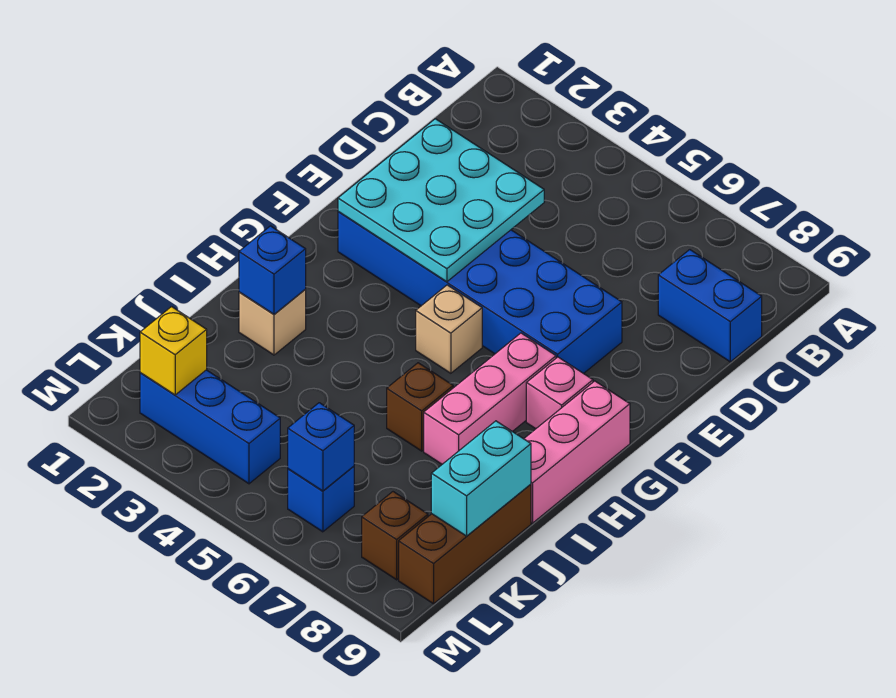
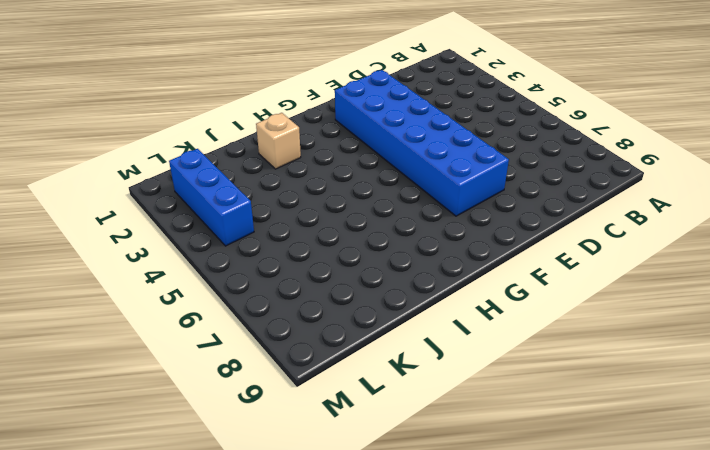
none -> blue brick C8:C9 level 1
none -> tan brick G5 level 1
none -> pink brick G7:I7 level 1

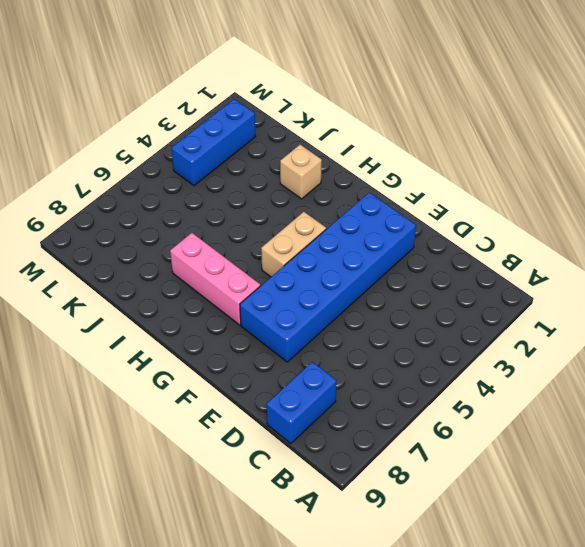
tan brick G4:G5 level 1 -> tan brick G5 level 1
none -> pink brick G8 level 1
none -> pink brick G9:I9 level 1
none -> brown brick I6 level 1

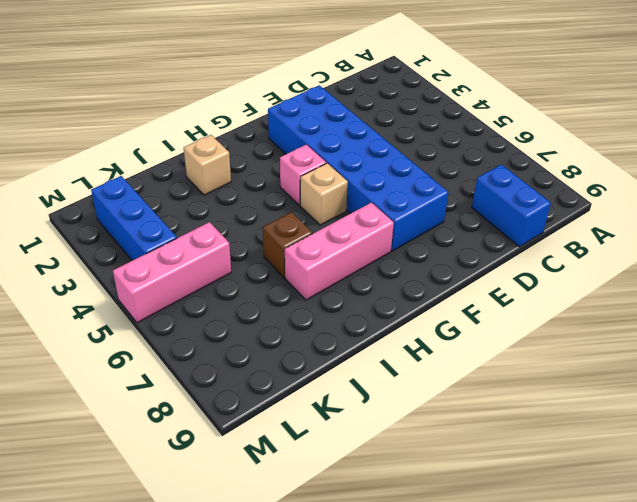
pink brick G4 level 1 -> pink brick G8 level 1
pink brick K5:M5 level 1 -> pink brick G9:I9 level 1
none -> brown brick J9:L9 level 1
none -> blue brick L6 level 1
none -> brown brick L8 level 1

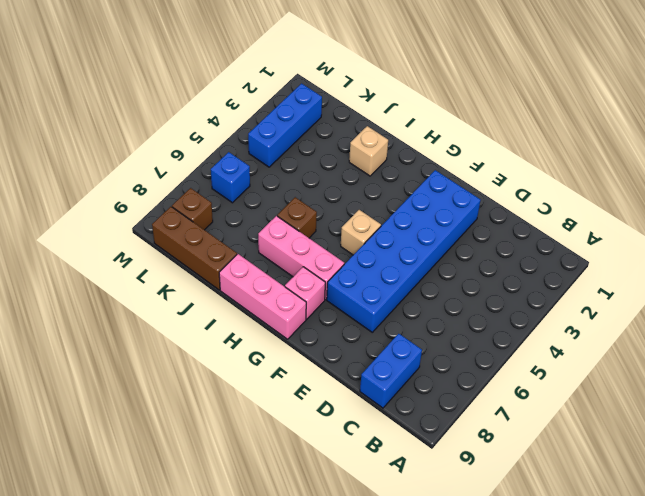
none -> cyan plate D2:F4 level 2
none -> blue brick I2 level 2
none -> cyan brick J9:K9 level 2

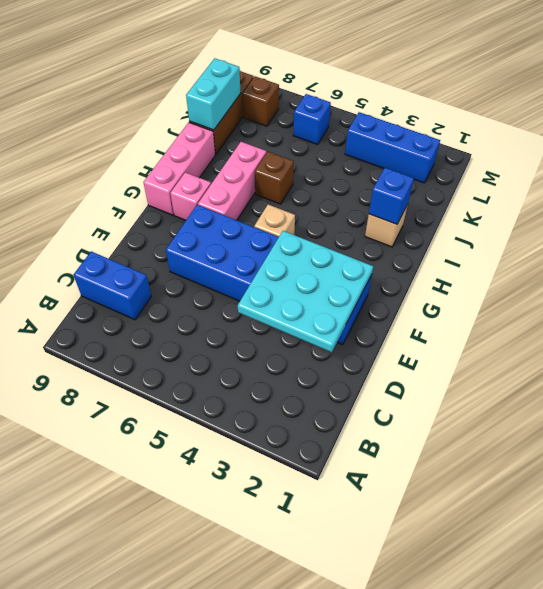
none -> yellow brick L2 level 2
none -> blue brick L6 level 2

